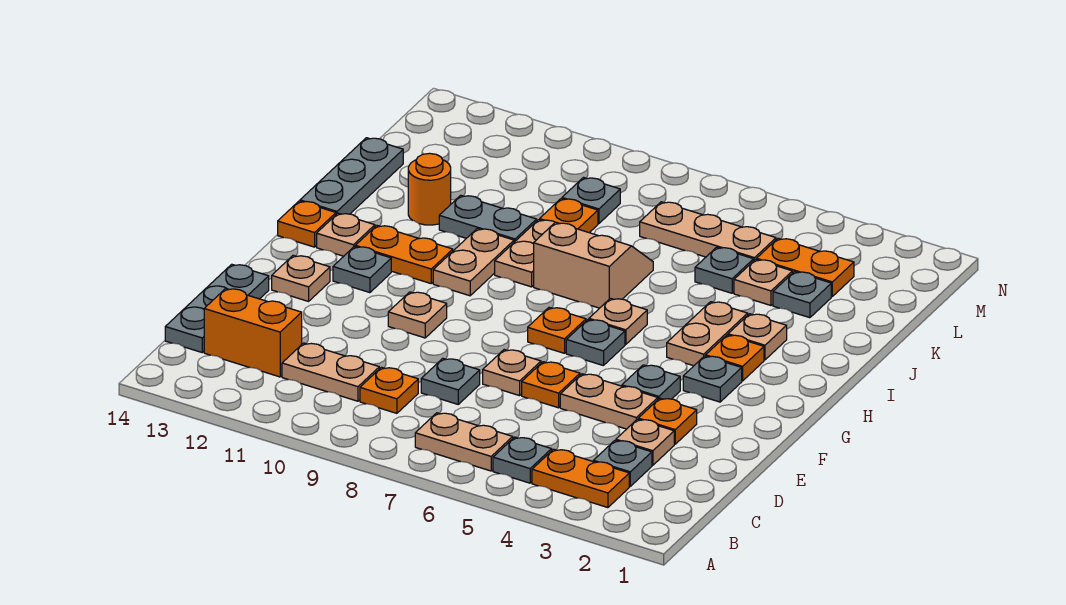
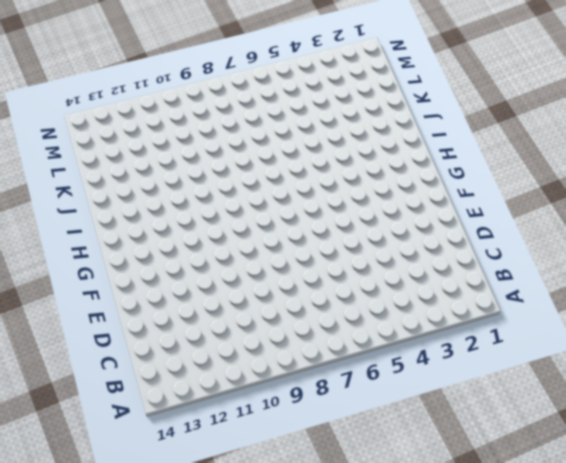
none -> orange plate B3:B4 level 1
none -> grey plate B5 level 1
none -> tan plate B6:B7 level 1
none -> grey plate C3 level 1

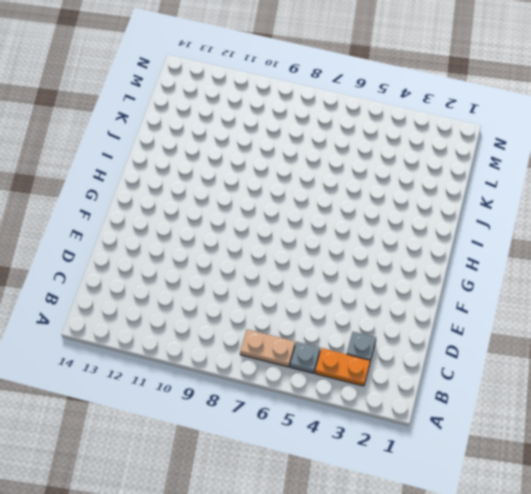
none -> orange plate C9 level 1
none -> tan plate C10:C11 level 1
none -> orange brick C12:C13 level 1
none -> grey plate C14:E14 level 1

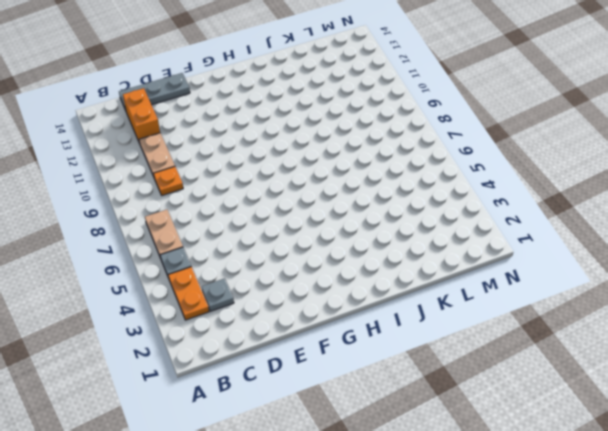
none -> tan plate D3 level 1
none -> grey plate D8 level 1
none -> orange plate E3 level 1
none -> tan plate E4:E5 level 1

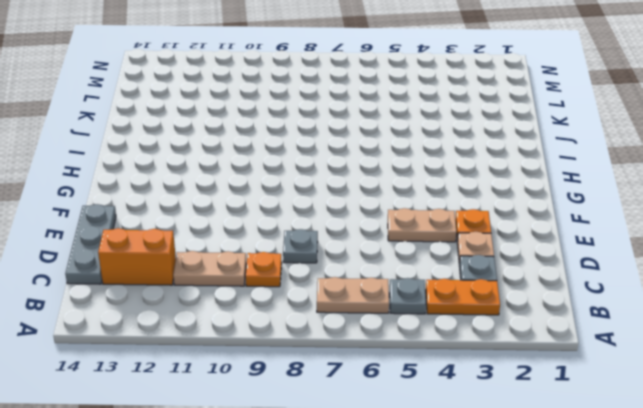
none -> orange plate E6 level 1
none -> tan plate E7 level 1
none -> grey plate F4 level 1
none -> tan plate F10 level 1

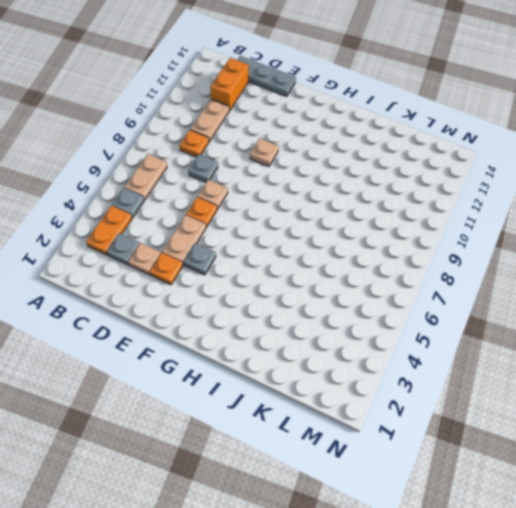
none -> tan plate F13 level 1
none -> grey plate G3 level 1
none -> grey plate G6 level 1
none -> orange plate G7 level 1

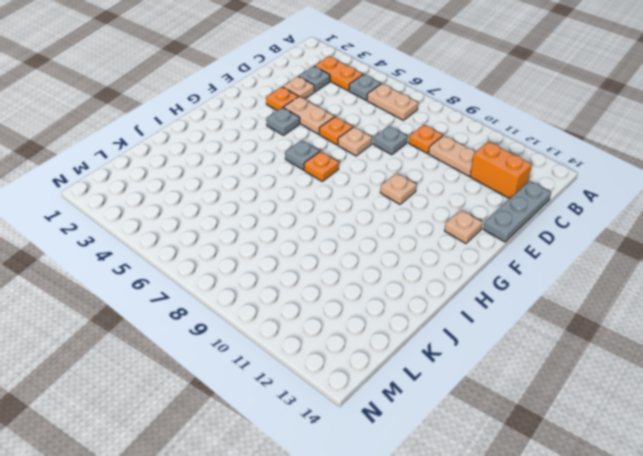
none -> grey plate G3 level 1
none -> grey plate G12 level 1
none -> orange plate H3 level 1
none -> tan plate H4:I4 level 1

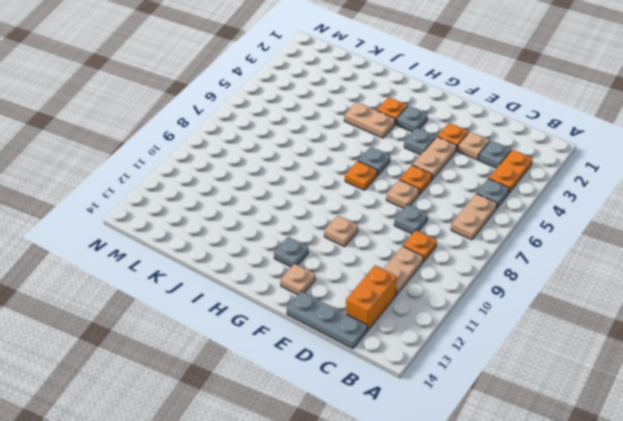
none -> tan plate H6 level 1
none -> tan plate H10:I10 level 1
none -> orange plate H11:H12 level 1
none -> tan plate H13 level 1

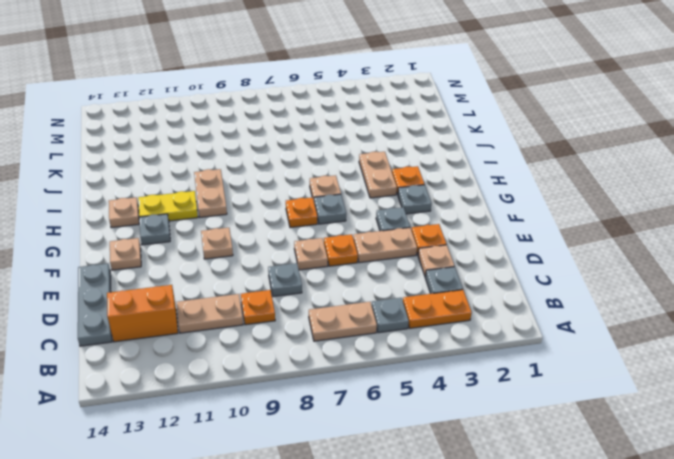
yellow plate H11:H12 level 1 -> orange plate H11:H12 level 1
none -> orange plate H14 level 1
none -> tan plate I3 level 1
none -> tan slope I7:J8 level 1 top I
none -> tan plate I9:J9 level 1

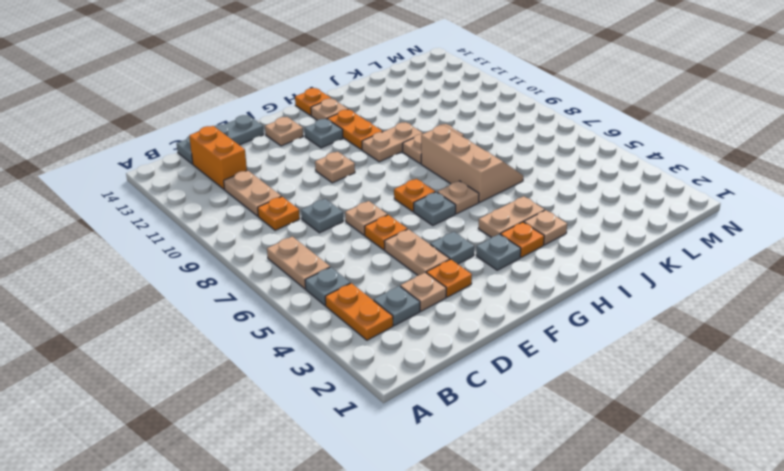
tan slope I6:J8 level 1 top I -> tan slope I7:J8 level 1 top I
none -> grey plate I14:K14 level 1
none -> grey plate J10:J11 level 1
none -> orange round brick J12 level 1
none -> grey plate K3 level 1

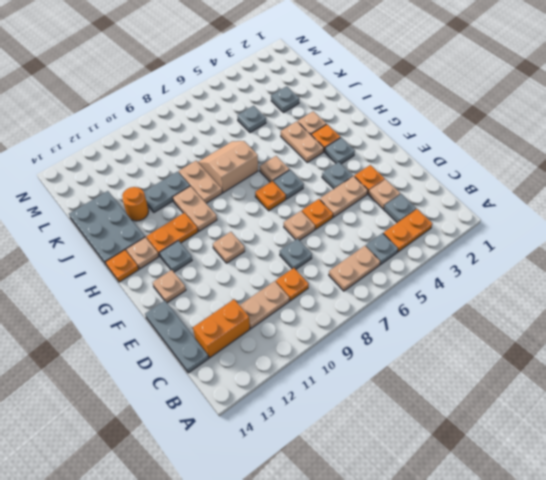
grey plate I13:K14 level 1 -> grey plate I14:K14 level 1
none -> tan plate K4 level 1
none -> orange plate K9 level 1
none -> orange plate L3:L4 level 1
none -> tan plate L5:L7 level 1

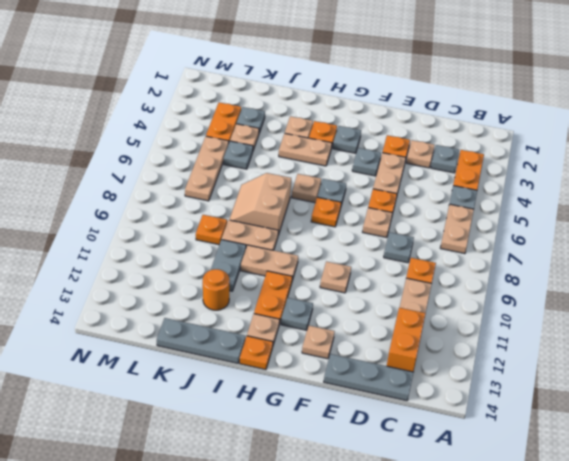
none -> grey plate L9 level 1

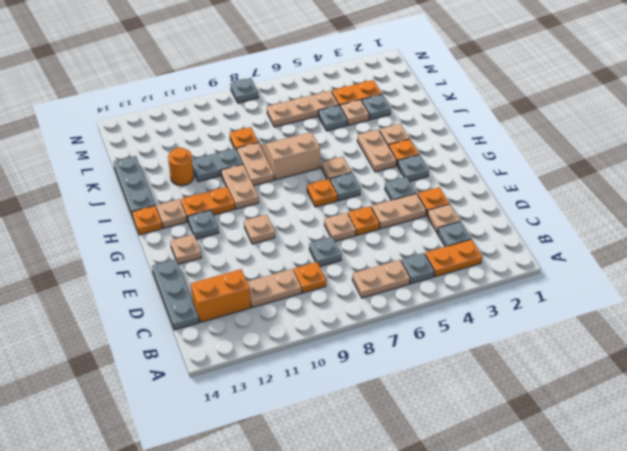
grey plate N8 level 1 -> grey plate L9 level 1

